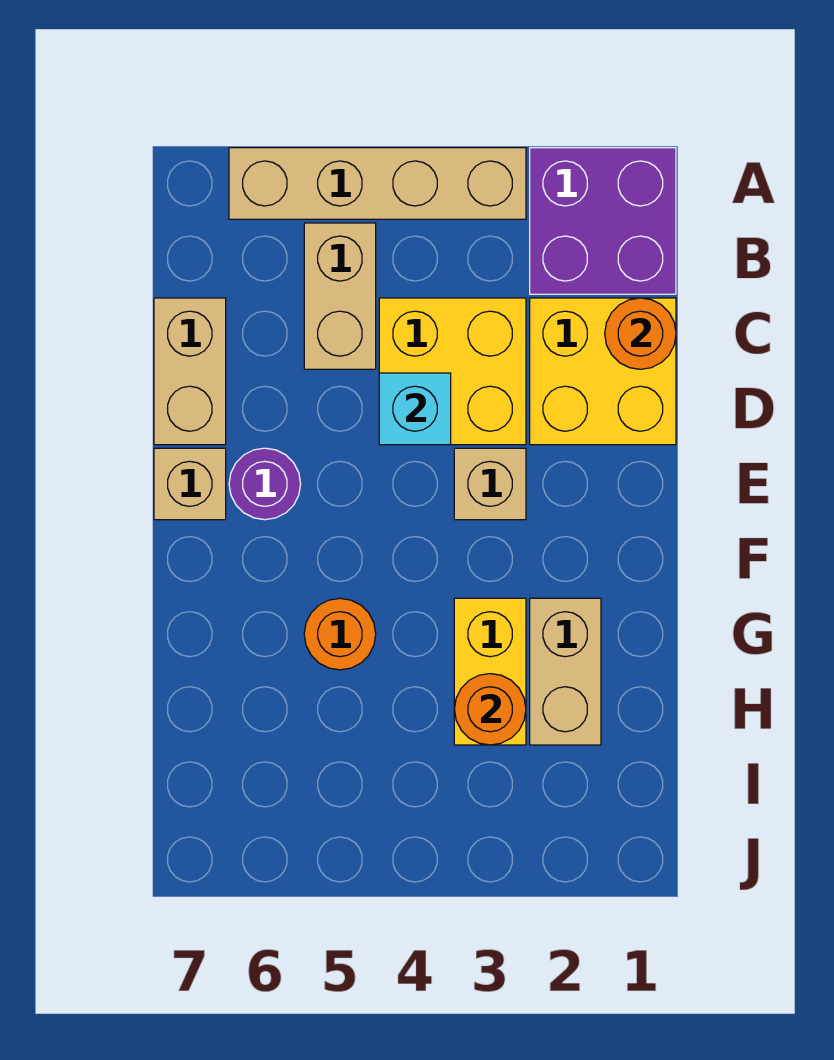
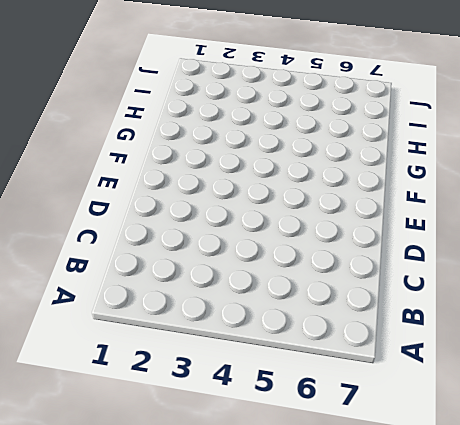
none -> purple brick A1:B2 level 1
none -> tan brick A3:A6 level 1
none -> tan brick B5:C5 level 1

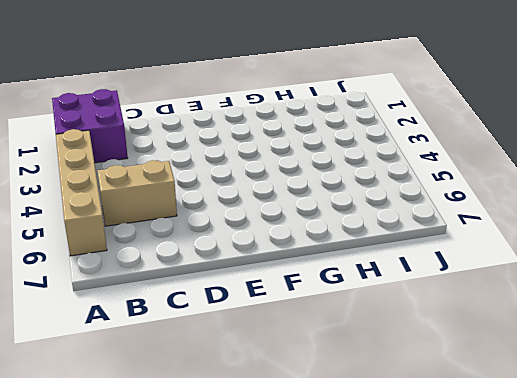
none -> yellow brick C1:D2 level 1
none -> yellow brick C3:D4 level 1
none -> tan brick C7:D7 level 1

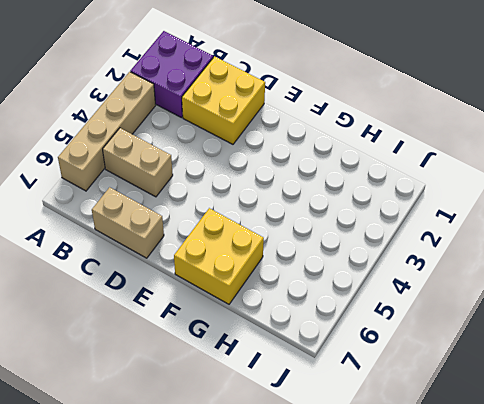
yellow brick F6:G7 level 1 -> yellow brick C3:D4 level 1
none -> tan brick E3 level 1
none -> purple round brick E6 level 1
none -> tan brick E7 level 1

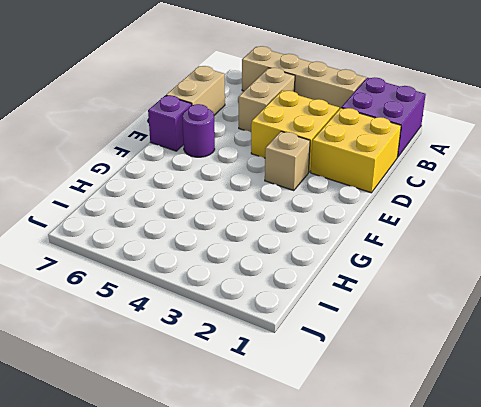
purple brick E7 level 1 -> tan brick E7 level 1
none -> tan brick G2:H2 level 1
none -> yellow brick G3:H3 level 1
none -> orange round brick G5 level 1

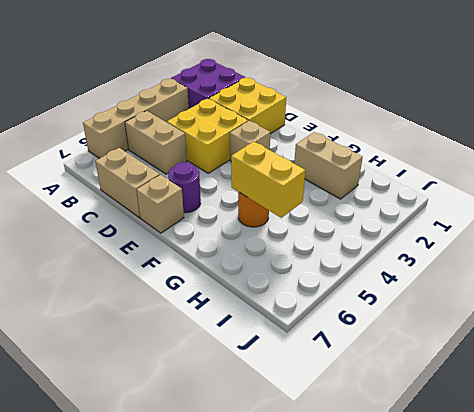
yellow brick G5:H5 level 2 -> yellow brick G3:H3 level 1
none -> orange round brick C1 level 2
none -> cyan brick D4 level 2
none -> orange round brick H3 level 2

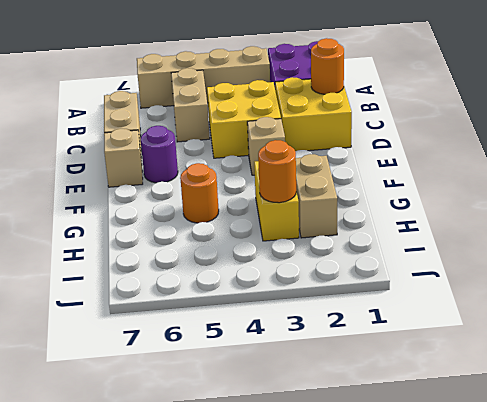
none -> cyan brick D4 level 2

